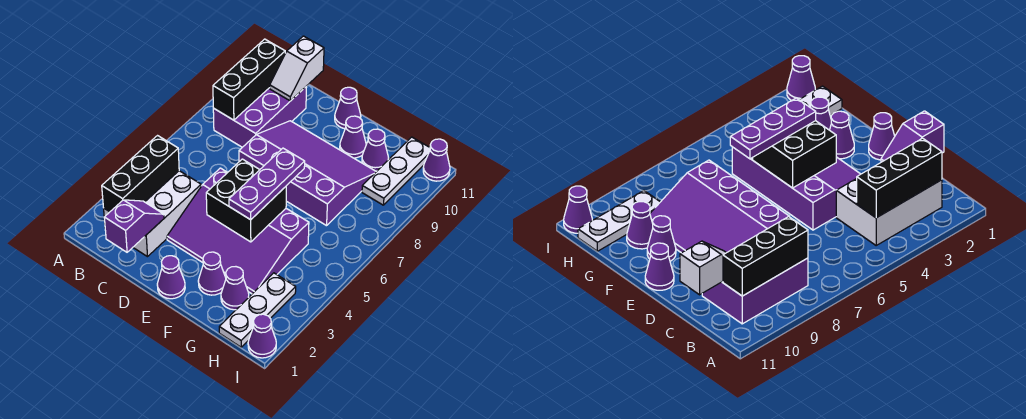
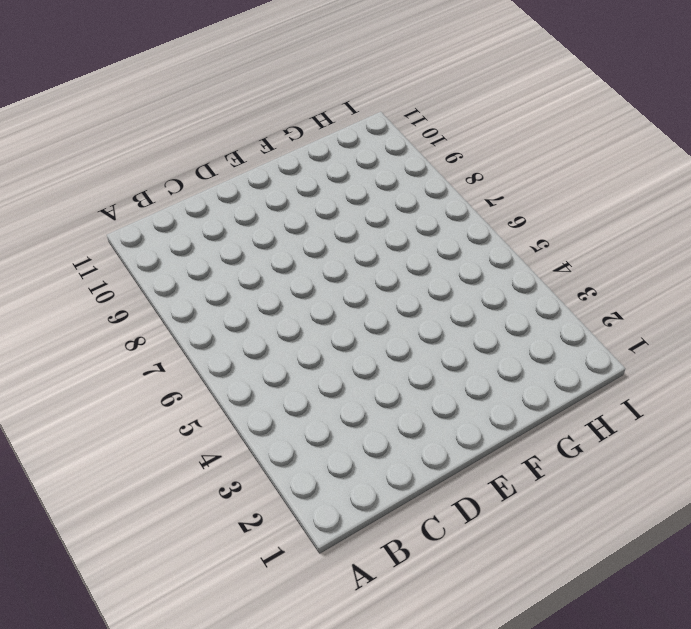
none -> white brick B2:C4 level 1
none -> purple brick B8:C10 level 1
none -> purple slope D3:G5 level 1 top 5

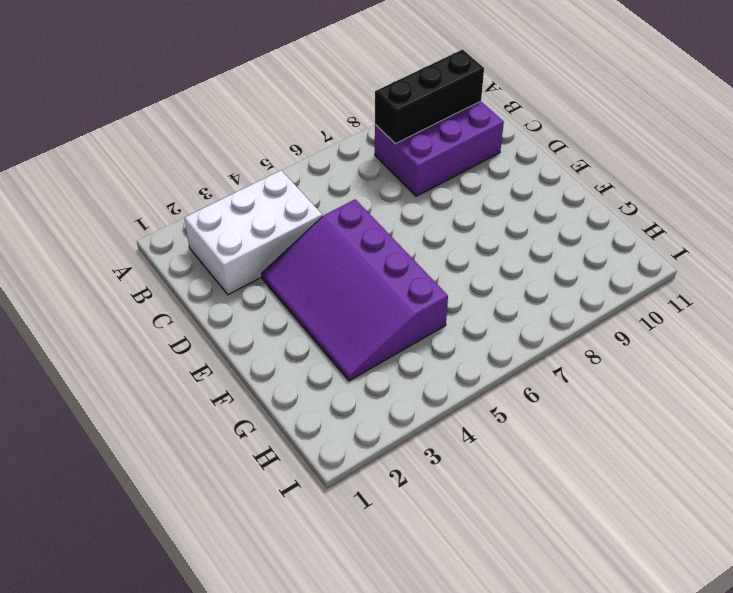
none -> purple slope D7:G9 level 1 top 7
none -> purple cone E1 level 1
none -> purple cone E11 level 1

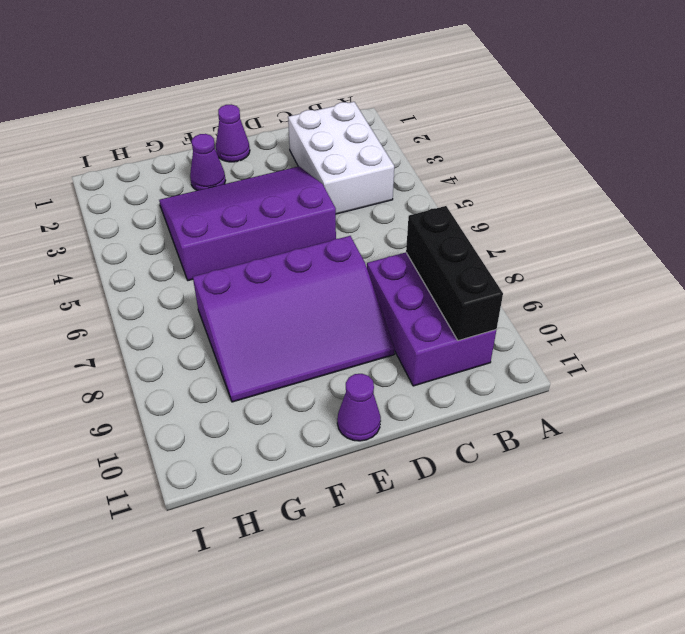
none -> purple cone F10 level 1
none -> purple cone G2 level 1
none -> purple cone G10 level 1

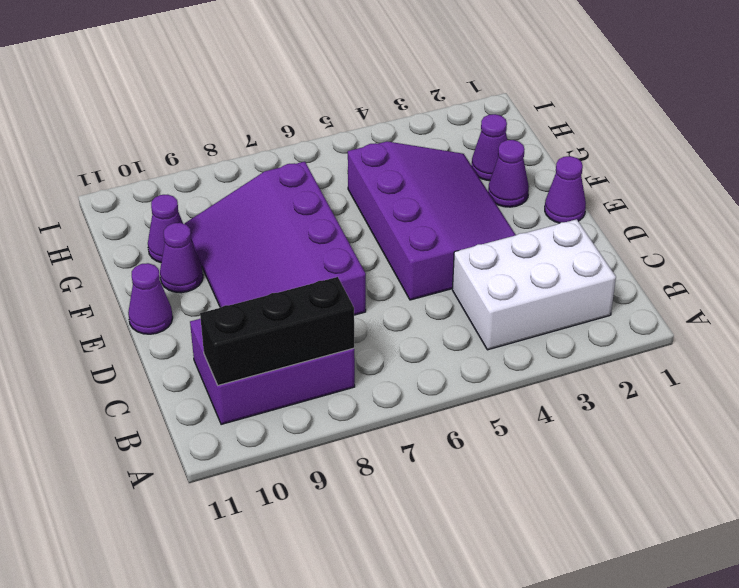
none -> white plate H1:H3 level 1
none -> white plate H9:H11 level 1
none -> purple cone I1 level 1

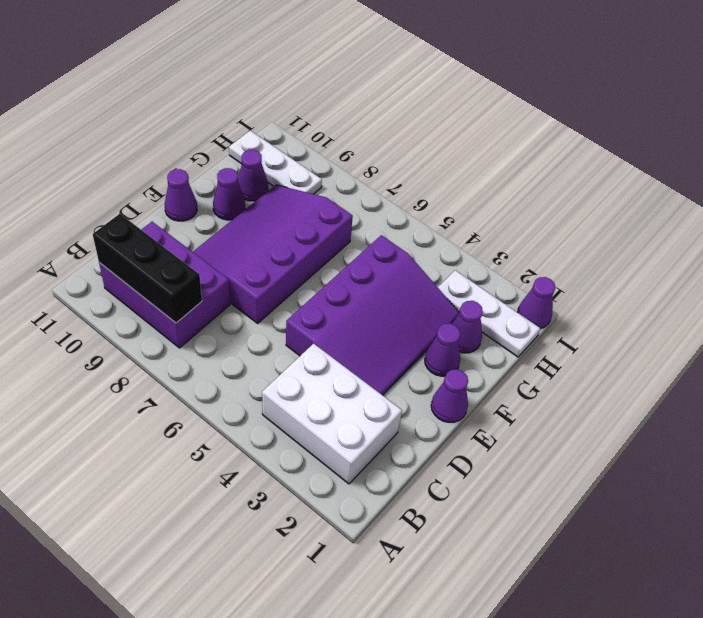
none -> purple cone I11 level 1
none -> black brick B2:B4 level 2
none -> purple slope C1:C2 level 2 top 1

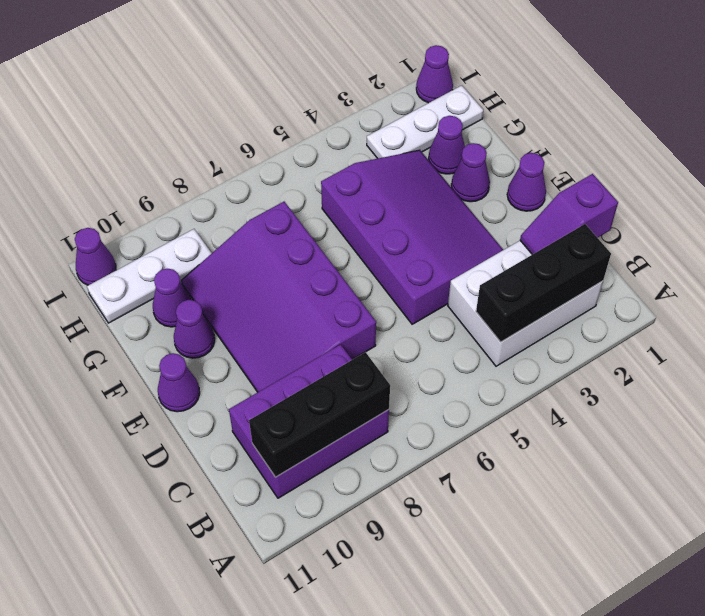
none -> white slope C10:C11 level 2 top 11
none -> black brick E4:F5 level 2
none -> purple plate F4:F6 level 3

